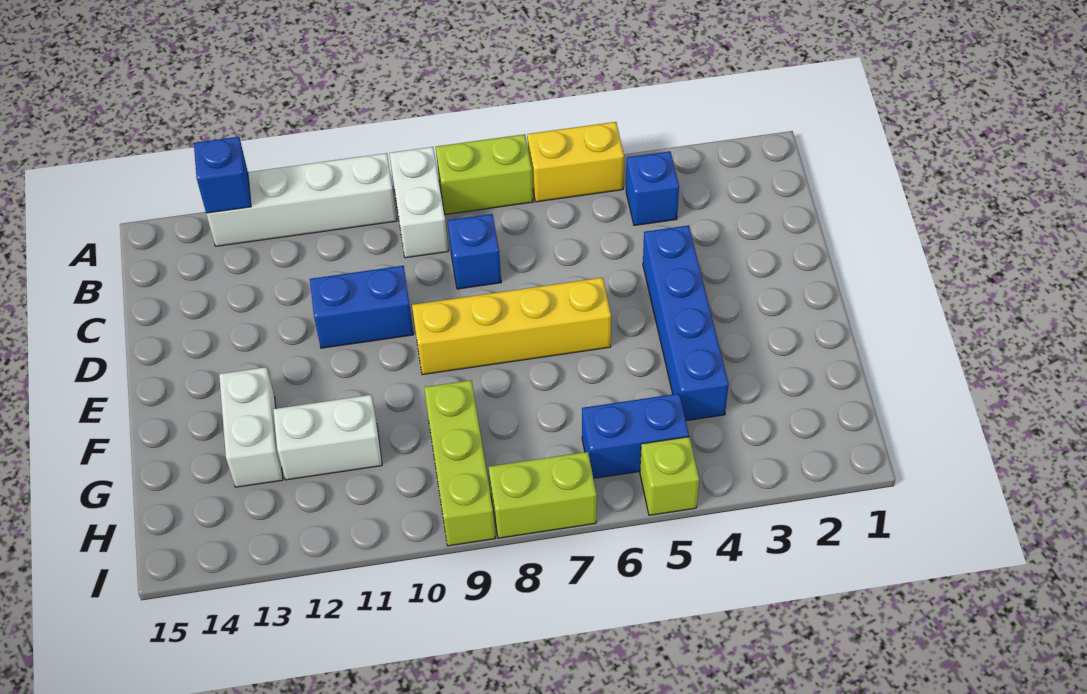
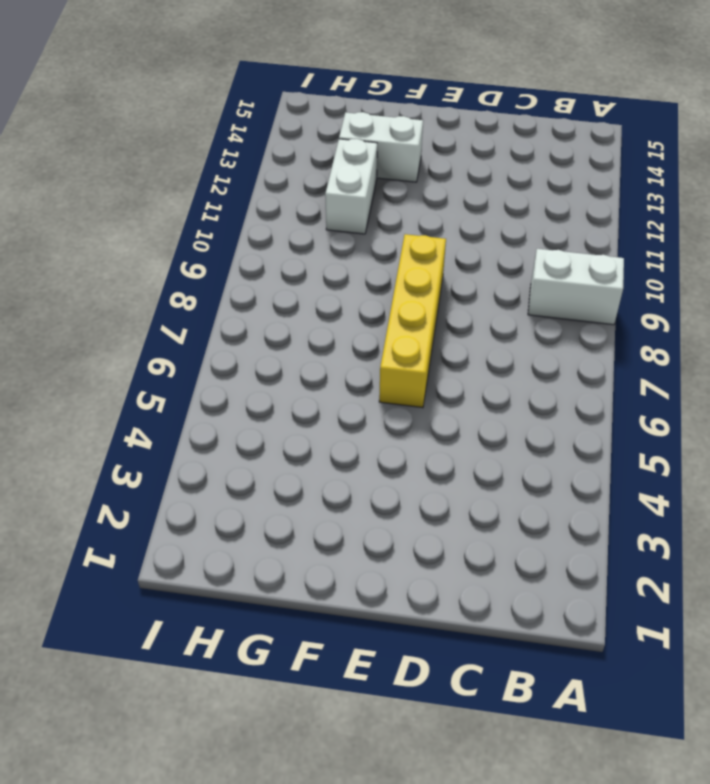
none -> yellow brick A5:A6 level 1
none -> lime brick A7:A8 level 1
none -> white brick A10:A13 level 1

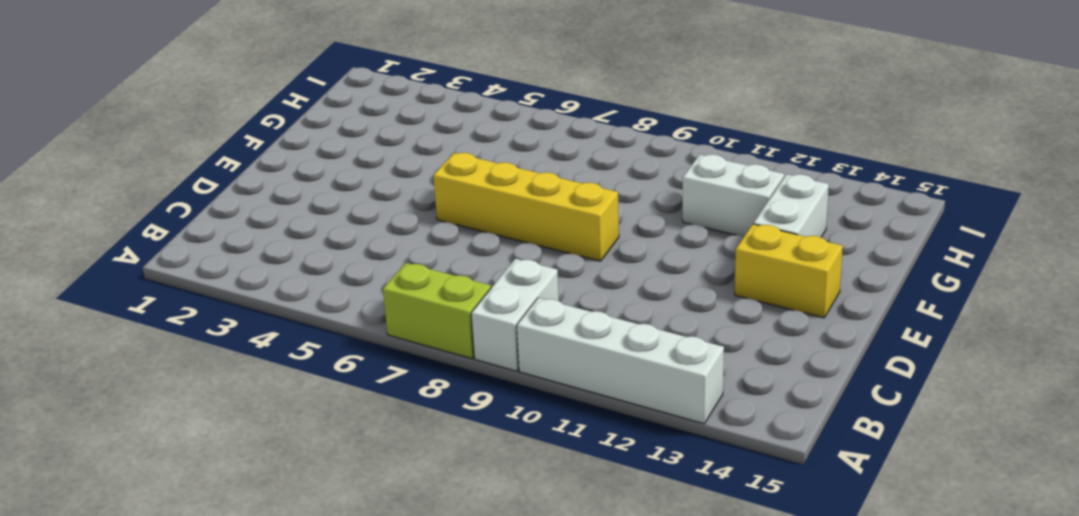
yellow brick E13:E14 level 1 -> yellow brick A5:A6 level 1
none -> blue brick B4 level 1
none -> blue brick C8 level 1
none -> blue brick D4:G4 level 1

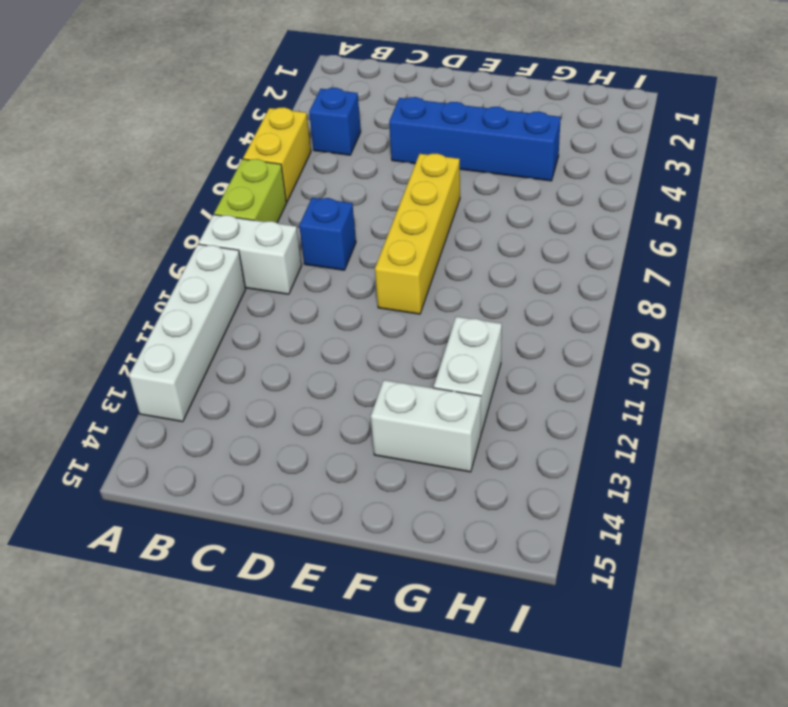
none -> blue brick D10:D11 level 1
none -> lime brick G9:I9 level 1
none -> blue brick H5:H6 level 1

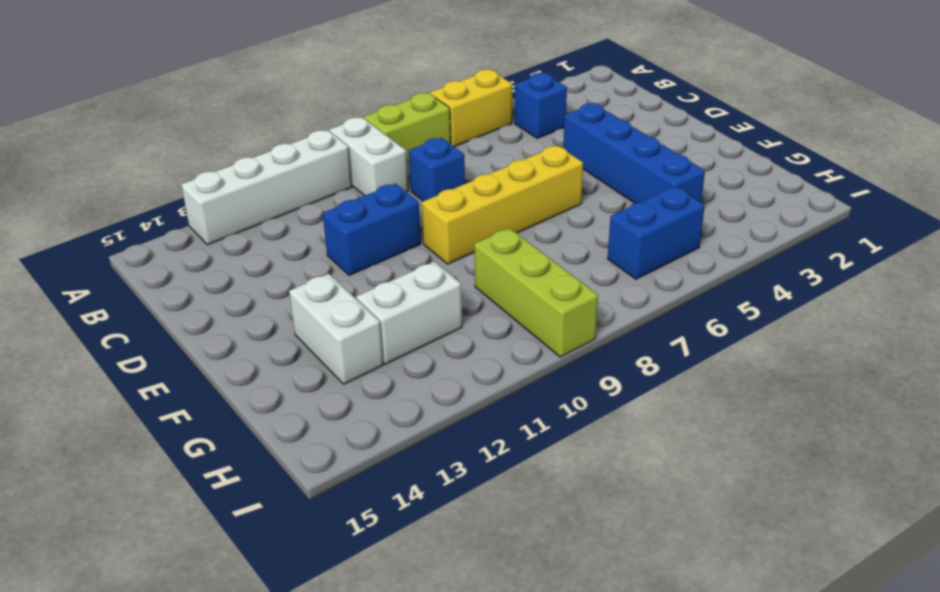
none -> lime brick I5 level 1
none -> lime brick I7:I8 level 1
none -> blue brick A13 level 2

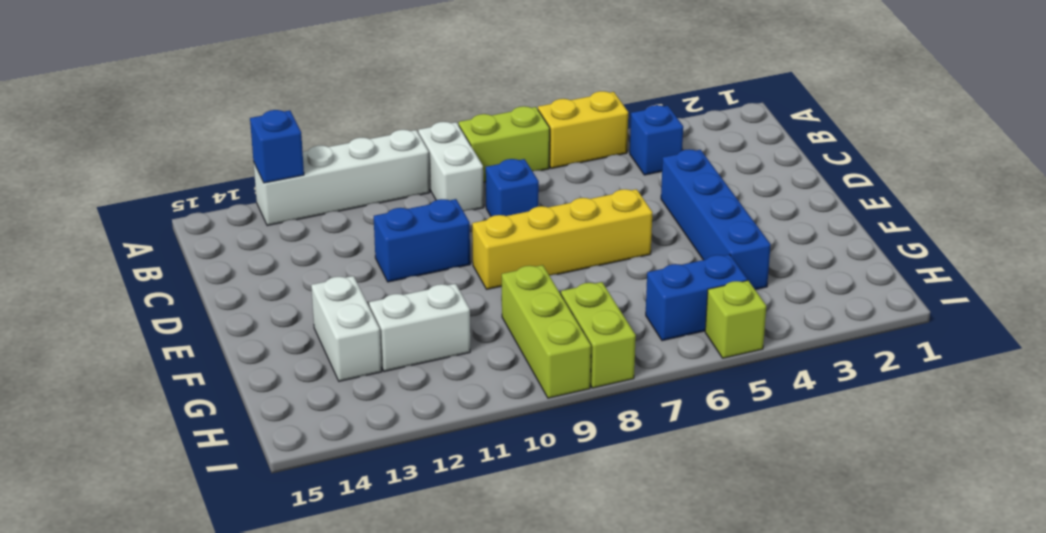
lime brick H8:I8 level 1 -> lime brick I7:I8 level 1

